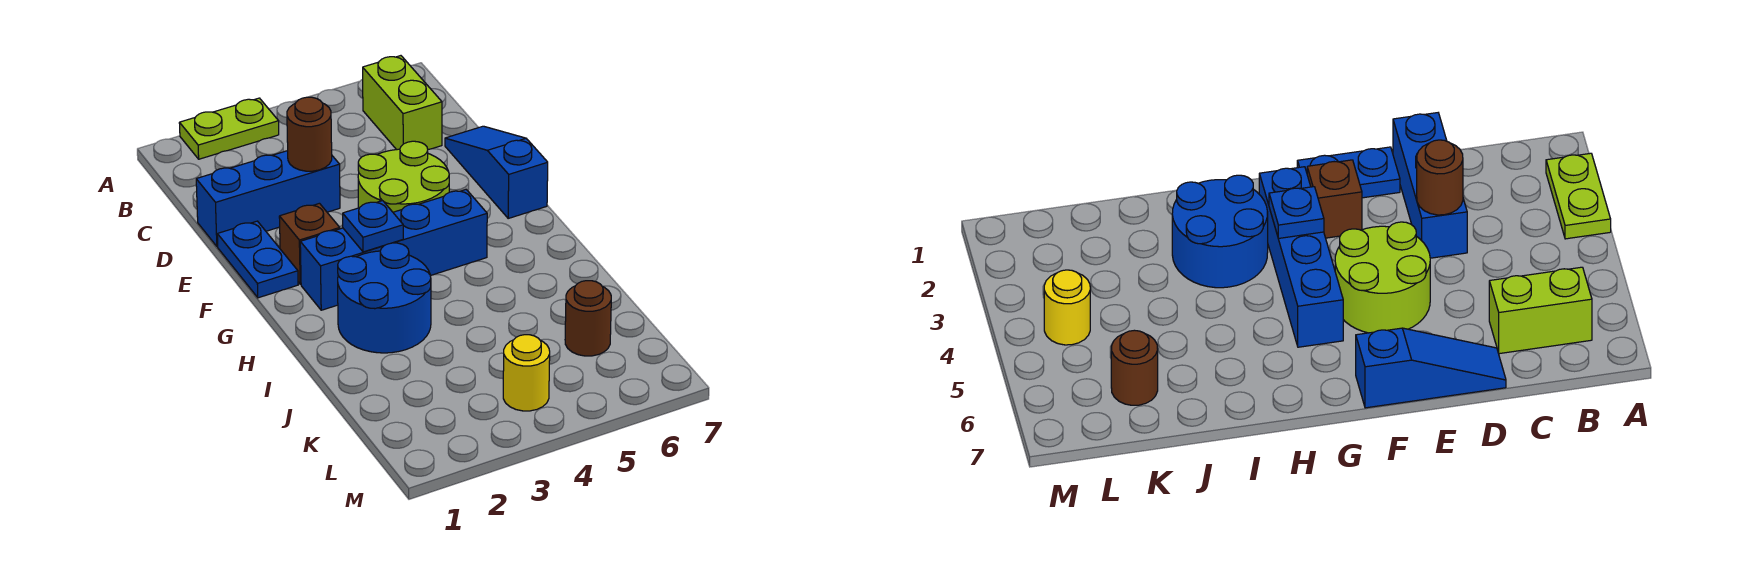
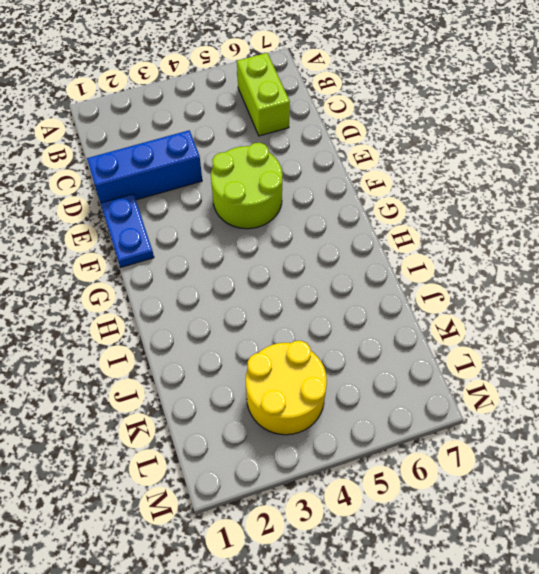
yellow round brick K3:L4 level 1 -> yellow round brick L4 level 1
none -> lime plate A2:A3 level 1
none -> blue slope D7:F7 level 1 top F
none -> brown brick F2 level 1

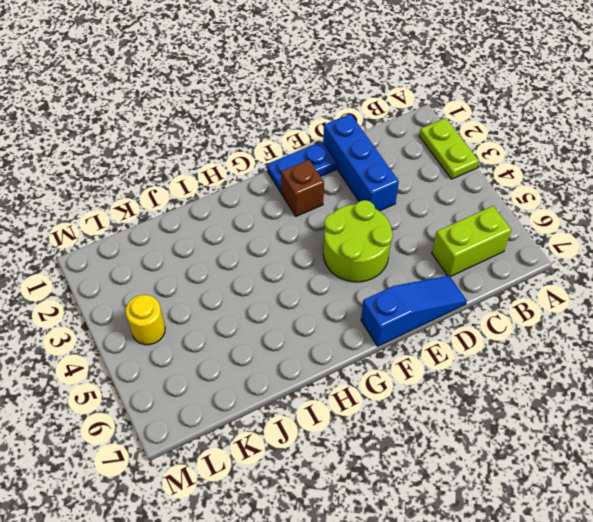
none -> blue brick G2:G5 level 1
none -> blue round brick H2:I3 level 1
none -> brown round brick K6 level 1

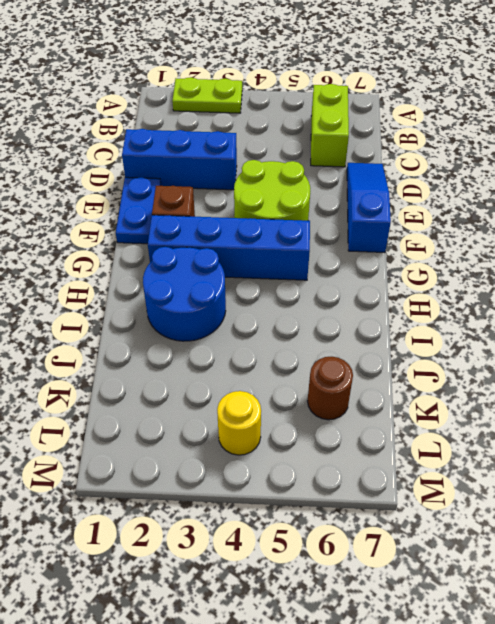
none -> brown round brick D3 level 2
none -> blue plate G3 level 2

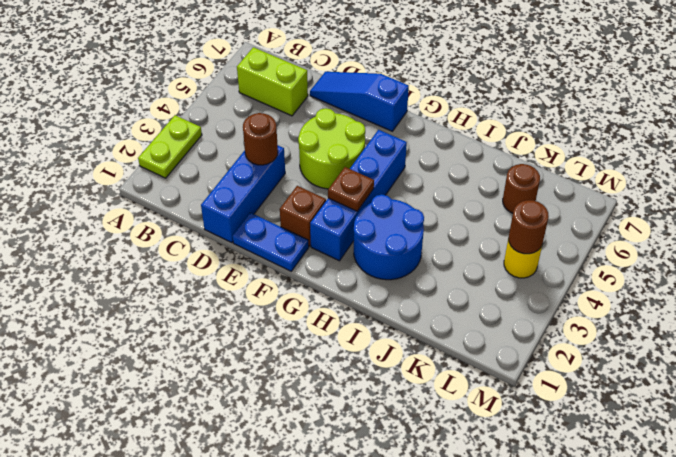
brown plate G3 level 2 -> blue plate G3 level 2
brown round brick L4 level 2 -> none

